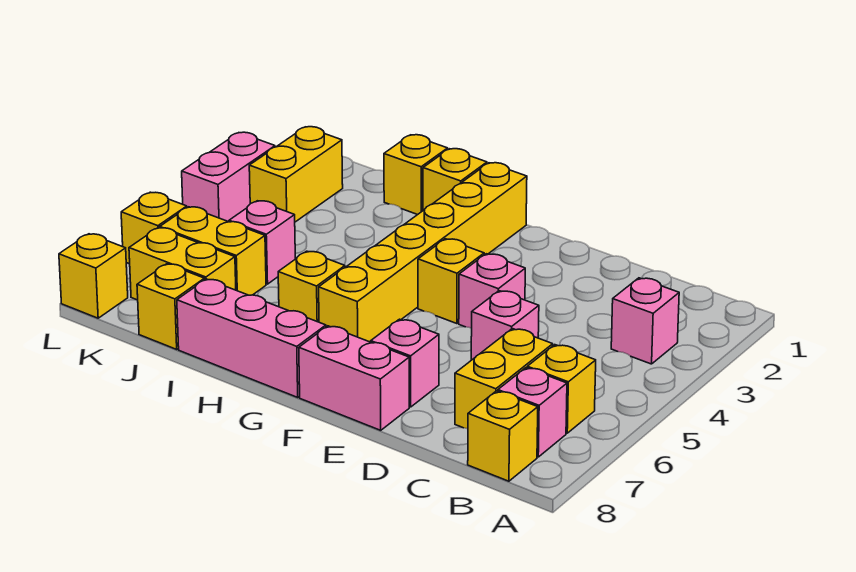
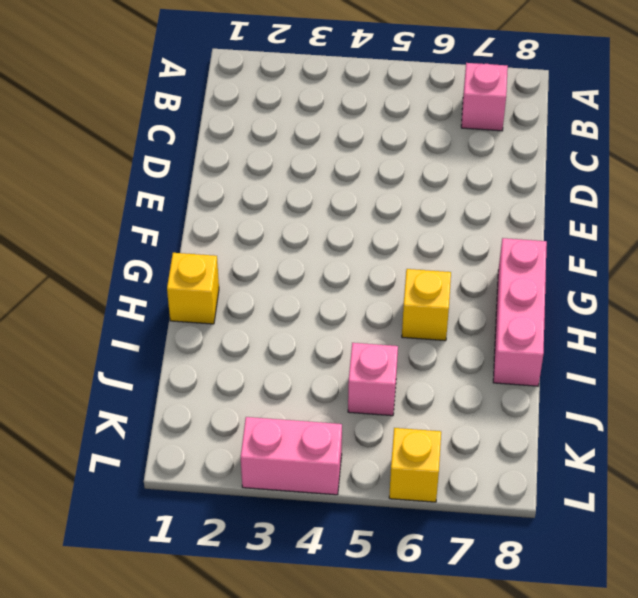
none -> pink brick B3 level 1
none -> yellow brick B6 level 1
none -> yellow brick B8 level 1

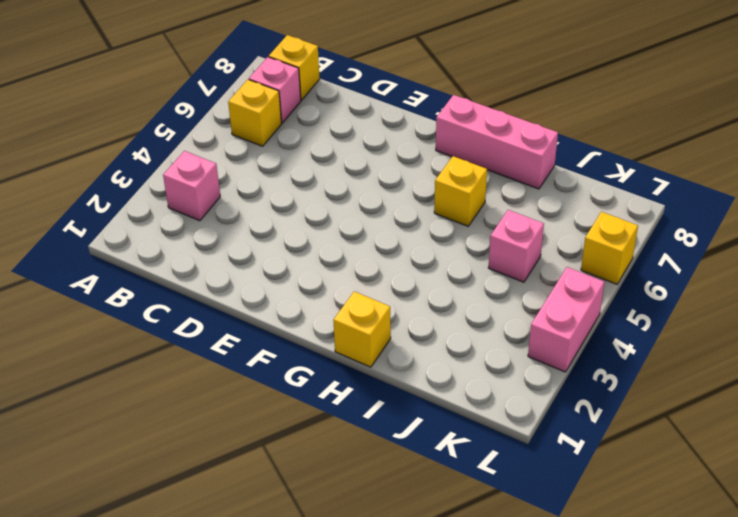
none -> yellow brick C6:C7 level 1
none -> pink brick D5 level 1
none -> pink brick E4 level 1

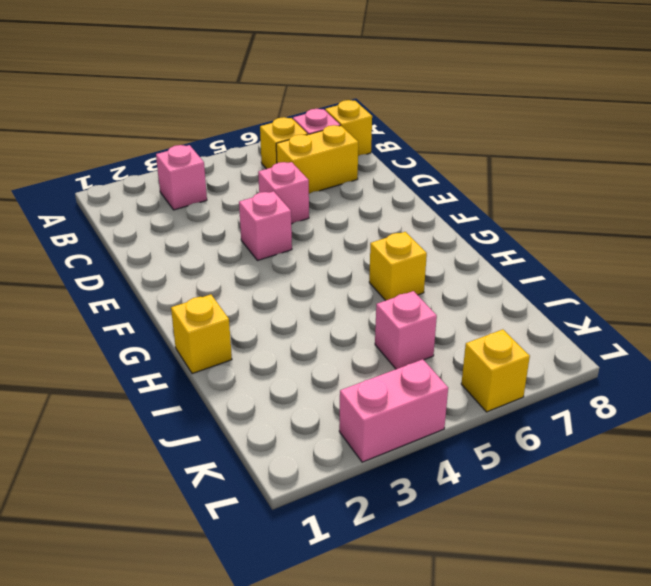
none -> pink brick E7 level 1
none -> pink brick E8:F8 level 1
none -> yellow brick F4 level 1

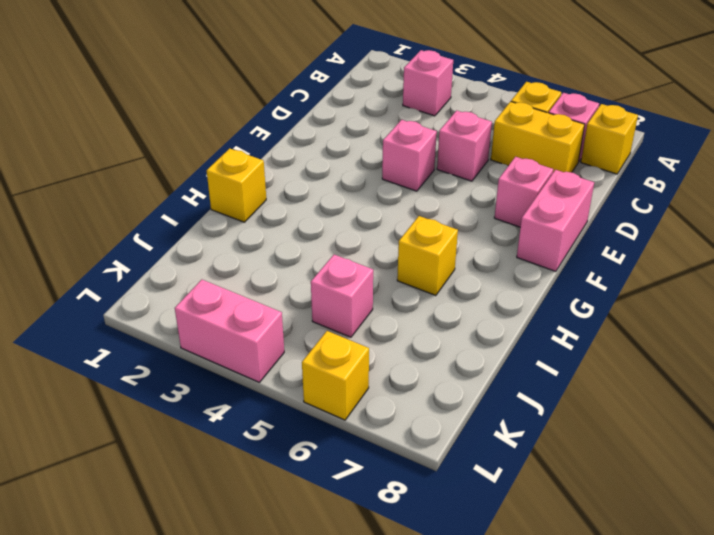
none -> yellow brick F4 level 1
none -> yellow brick G1:G6 level 1
none -> pink brick G8:I8 level 1

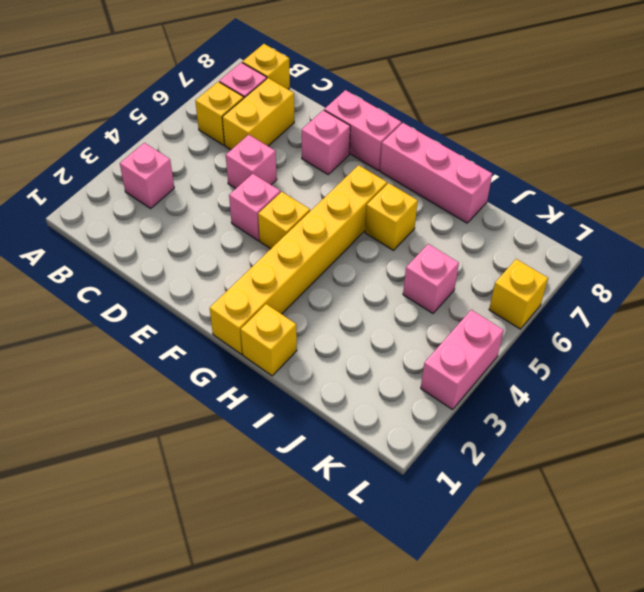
none -> yellow brick I1 level 1
none -> yellow brick J6:K6 level 1
none -> yellow brick J7:K7 level 1

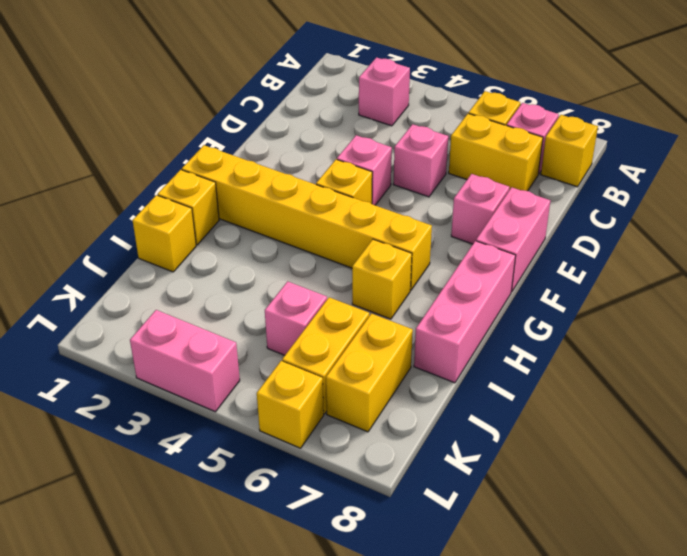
none -> yellow brick J8 level 1
none -> yellow brick K2:K3 level 1
none -> yellow brick L8 level 1

